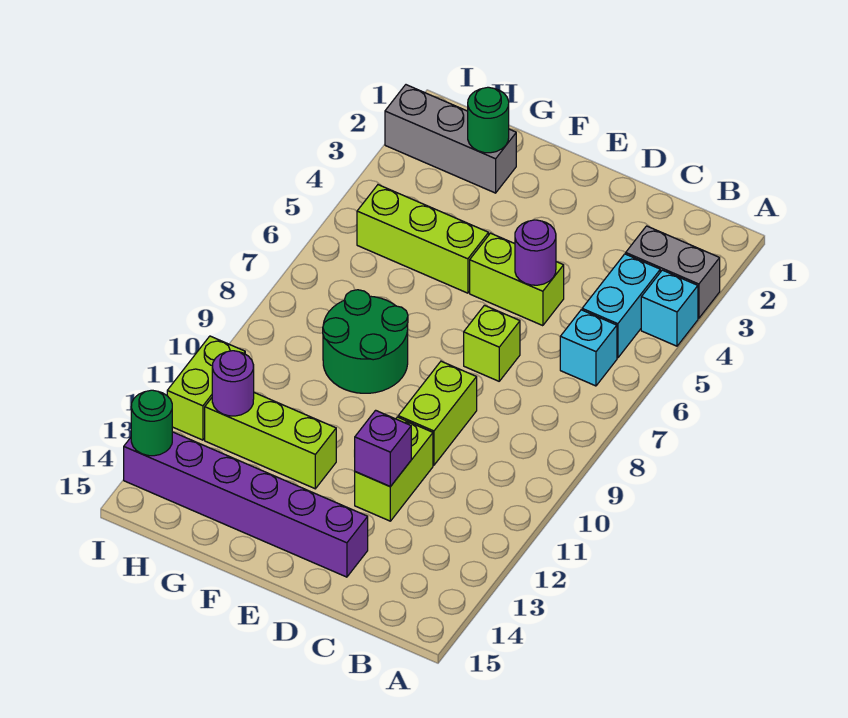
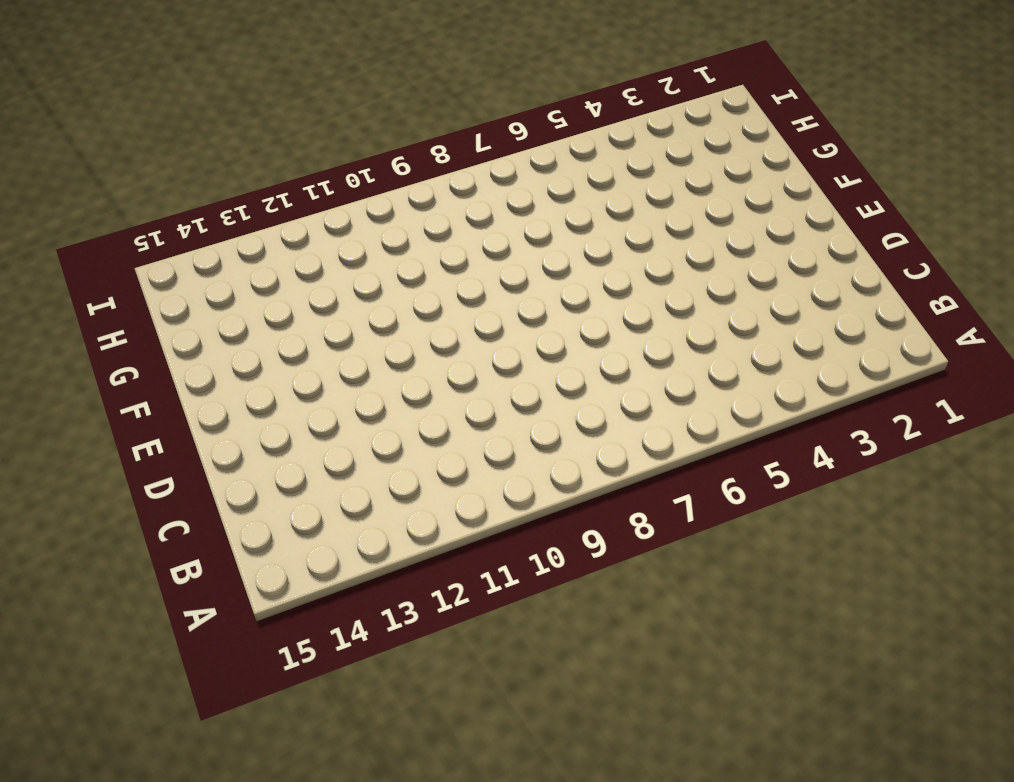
none -> grey brick A3:B3 level 1
none -> cyan brick A4 level 1
none -> cyan brick B4:B5 level 1

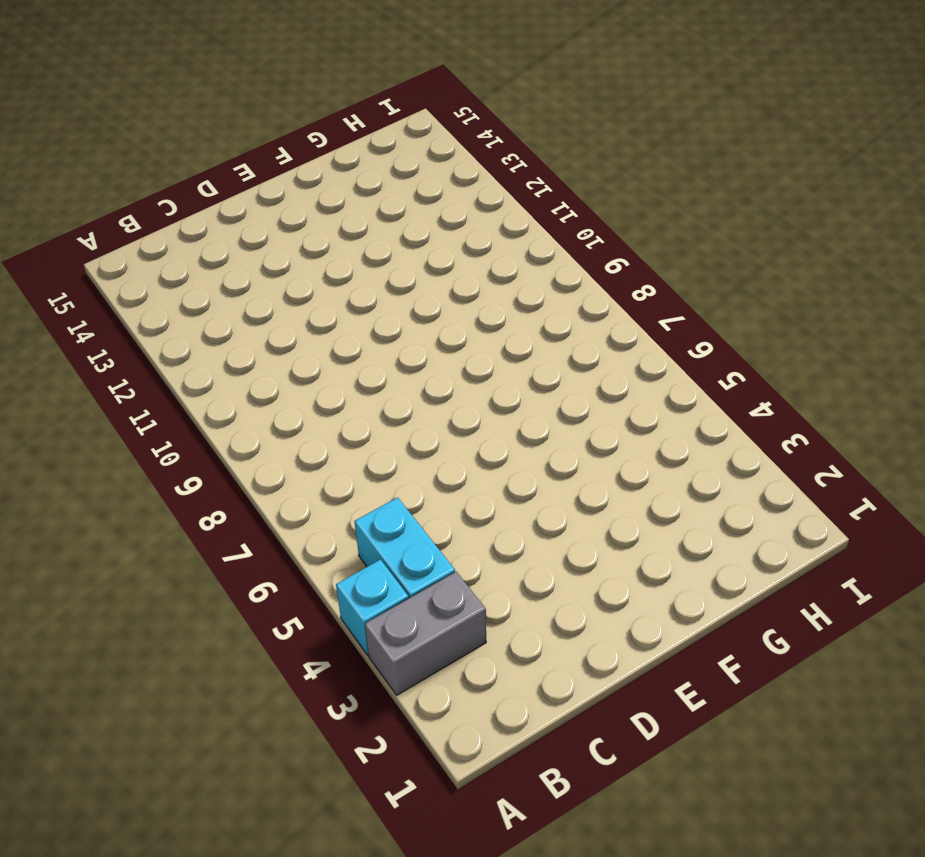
none -> cyan brick B6 level 1
none -> lime brick D5:E5 level 1
none -> lime brick D7 level 1

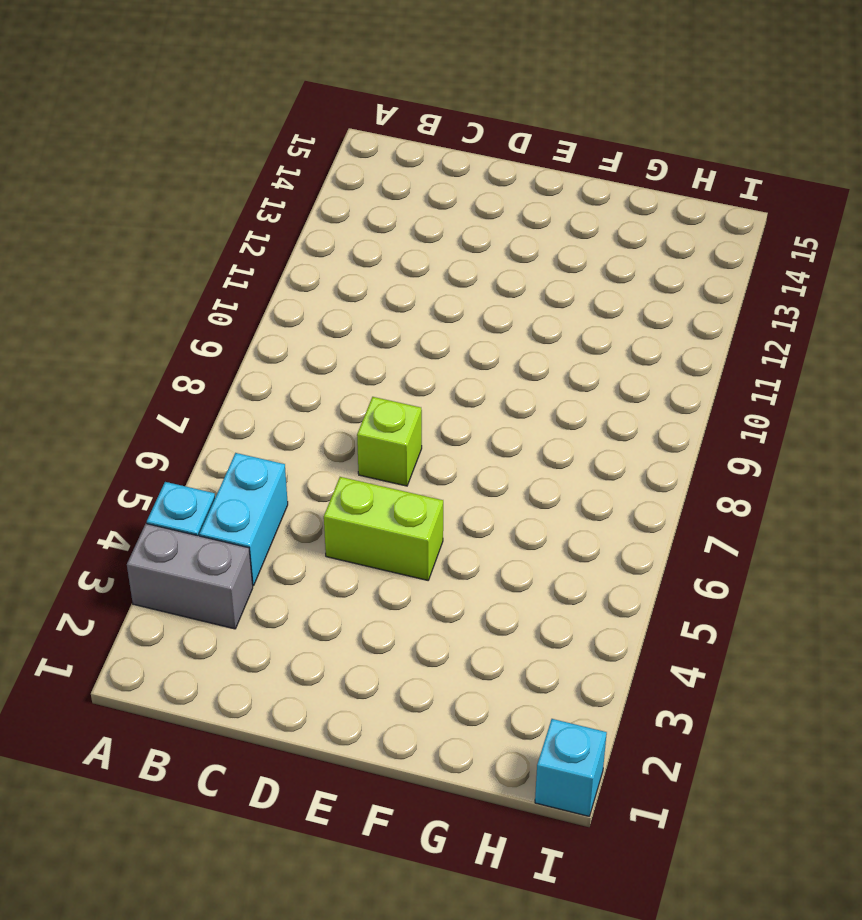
cyan brick I1 level 1 -> cyan brick B6 level 1
none -> lime brick D9:D10 level 1
none -> lime brick D11:D12 level 1
none -> purple brick D14:I14 level 1

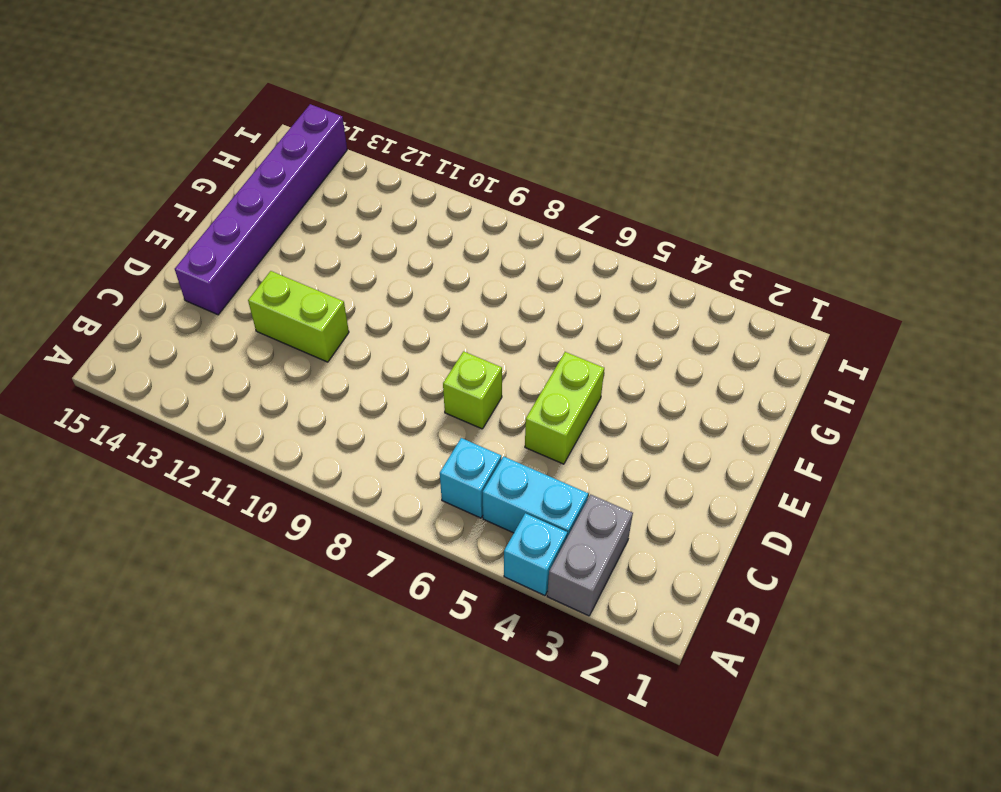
none -> lime brick D9:D10 level 1
none -> lime brick F5:H5 level 1
none -> green round brick F8:G9 level 1

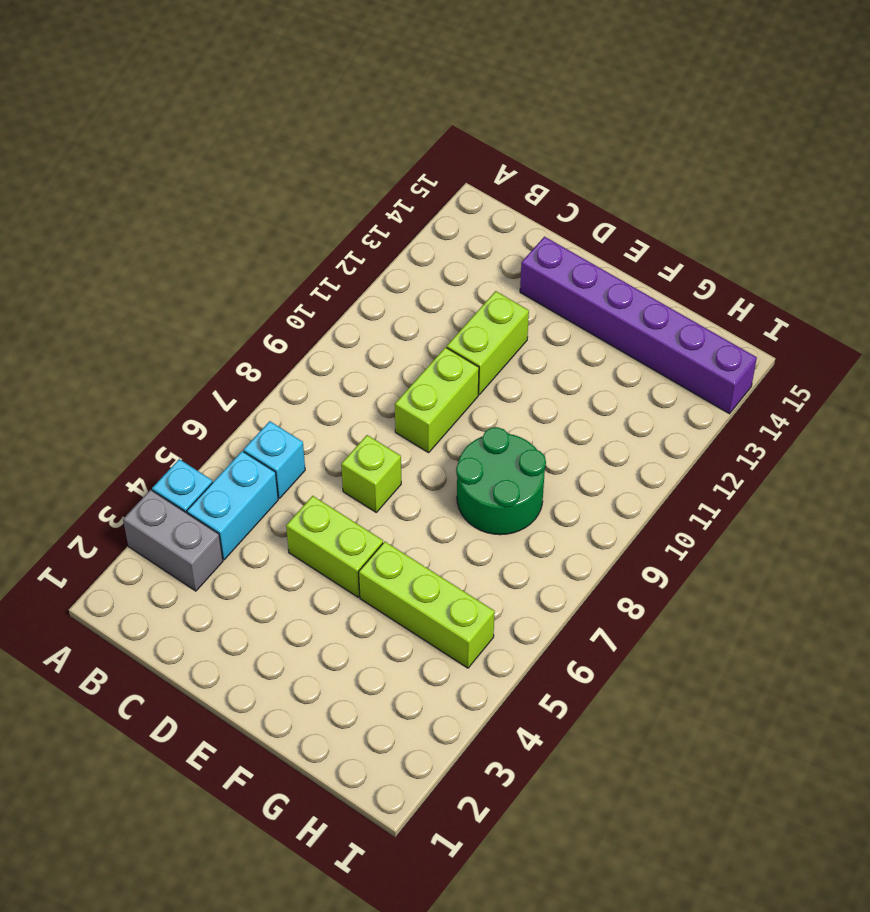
none -> lime brick F12:H12 level 1
none -> grey brick G2:I2 level 1
none -> lime brick I11:I12 level 1

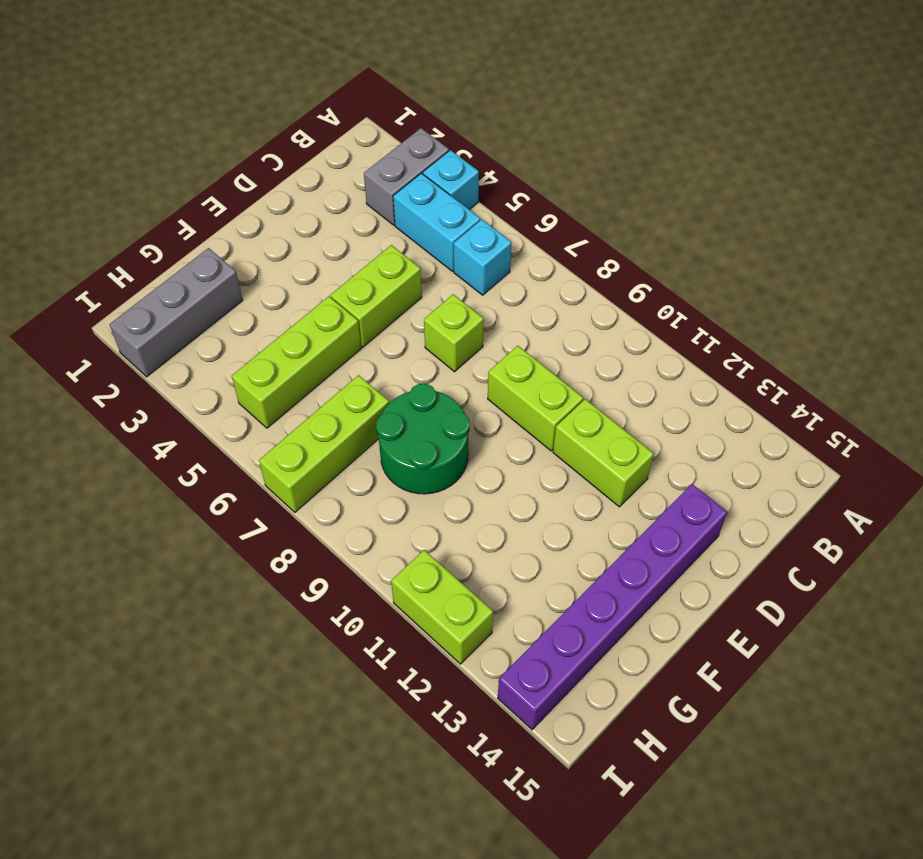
lime brick G7:I7 level 1 -> lime brick F12:H12 level 1
none -> purple round brick D5 level 2
none -> purple brick D12 level 2
none -> green round brick G2 level 2

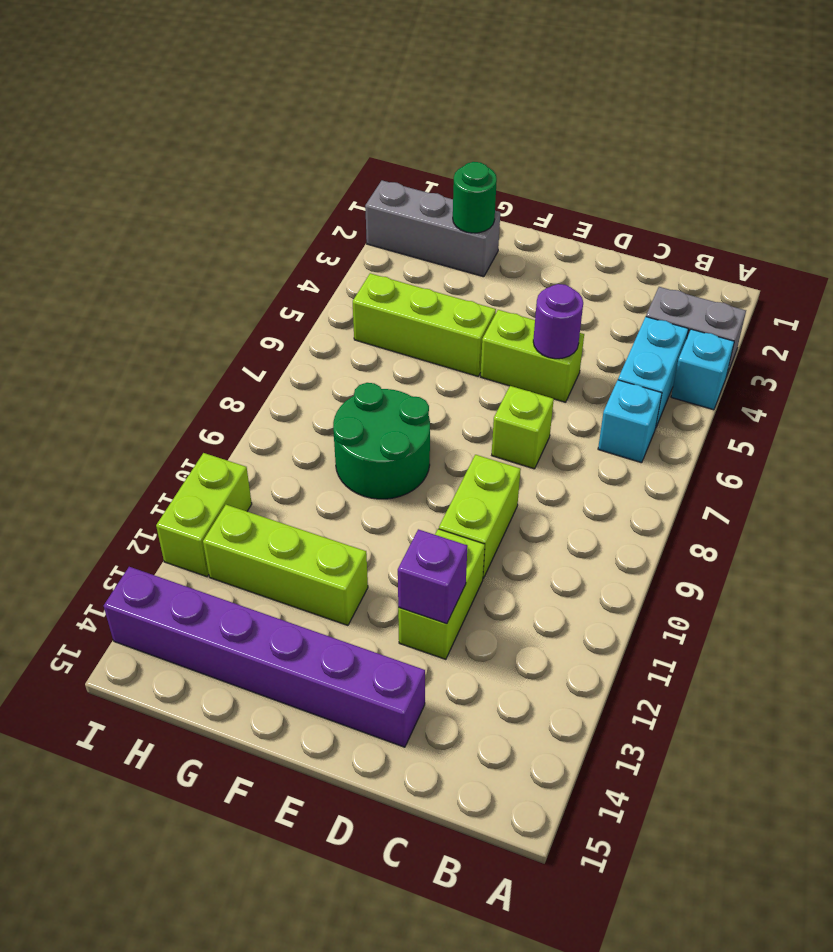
none -> purple round brick H12 level 2
none -> green round brick I14 level 2

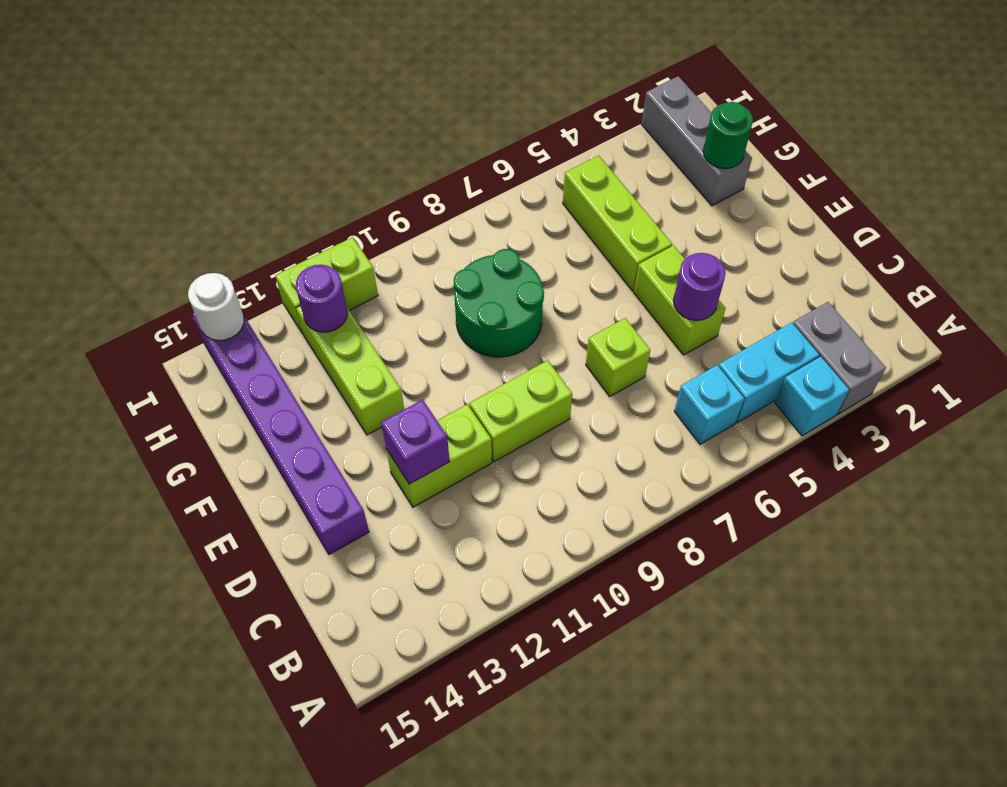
white round brick I14 level 2 -> green round brick I14 level 2

